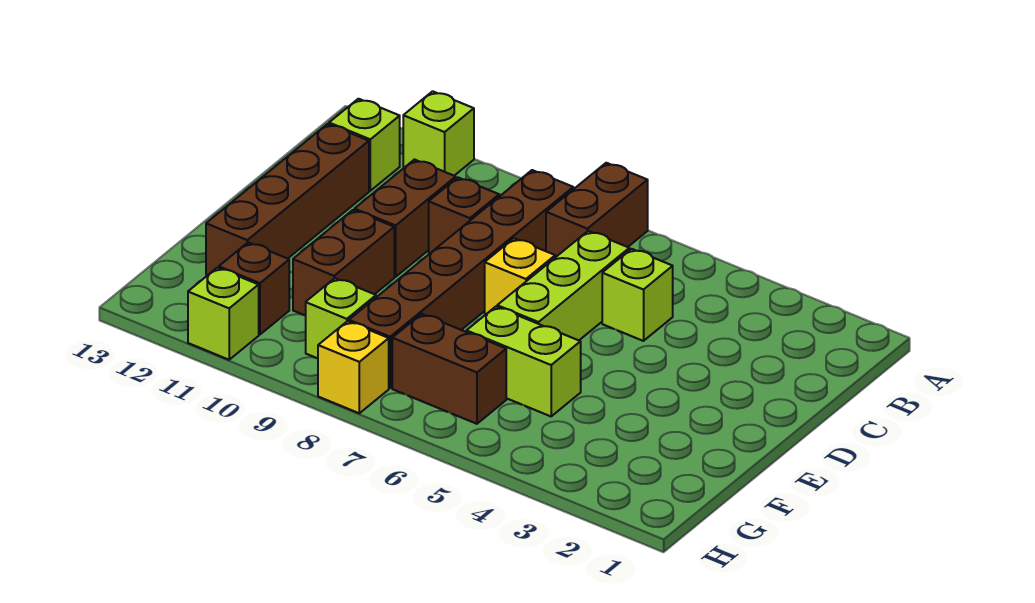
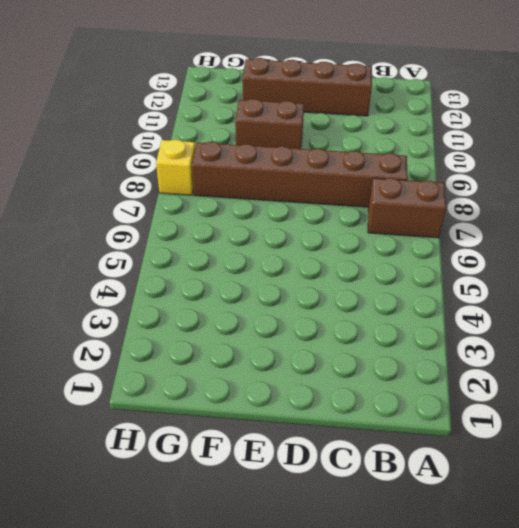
none -> lime brick A11 level 1
none -> lime brick B12 level 1
none -> lime brick C5 level 1

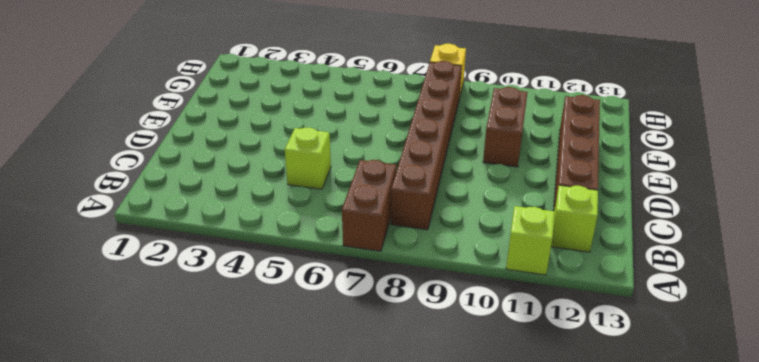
none -> lime brick C6:E6 level 1
none -> brown brick C9 level 1
none -> brown brick C10:D10 level 1

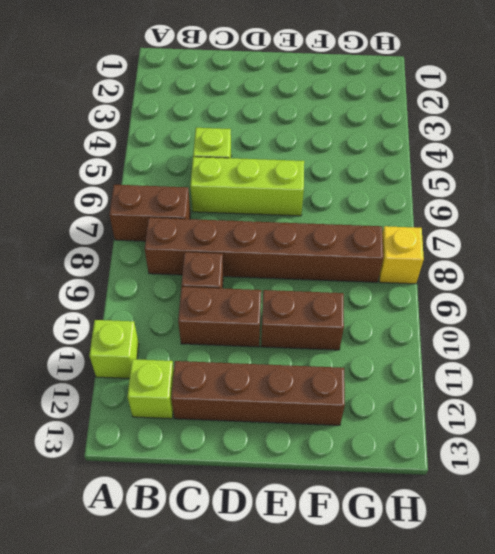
none -> yellow brick D7 level 1
none -> lime brick F5:F6 level 1
none -> brown brick G6:G7 level 1

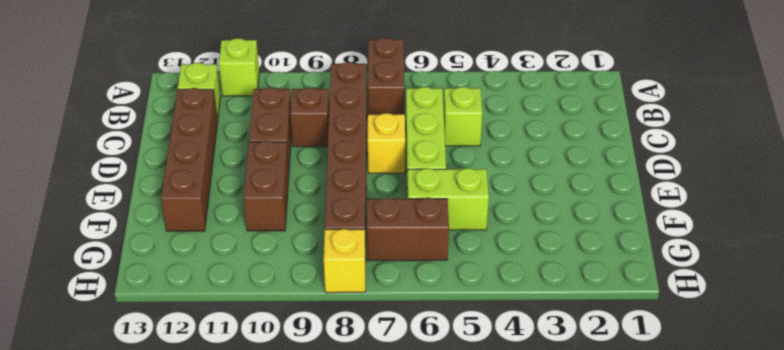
none -> lime brick G9 level 1
none -> brown brick G11 level 1
none -> lime brick H11 level 1

